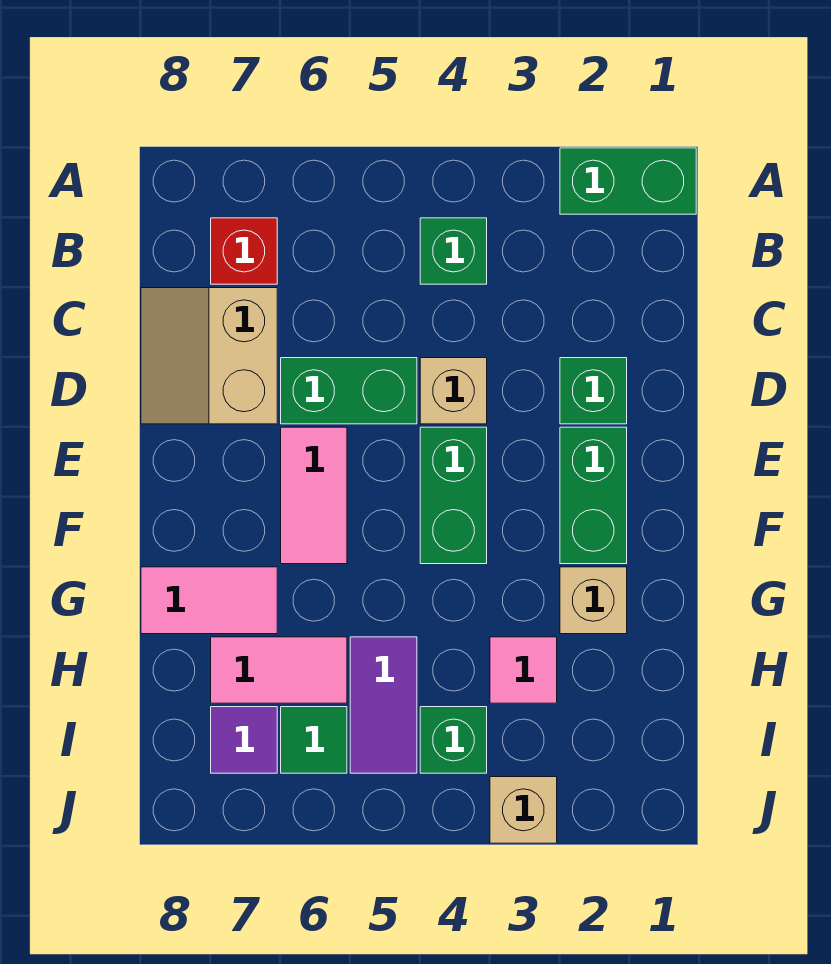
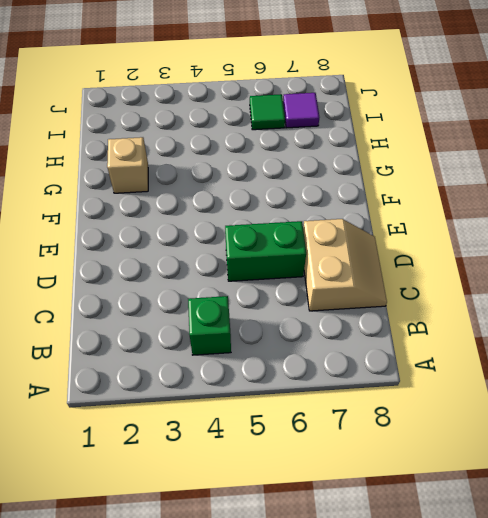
none -> green brick A1:A2 level 1
none -> red brick B7 level 1
none -> green brick D2 level 1

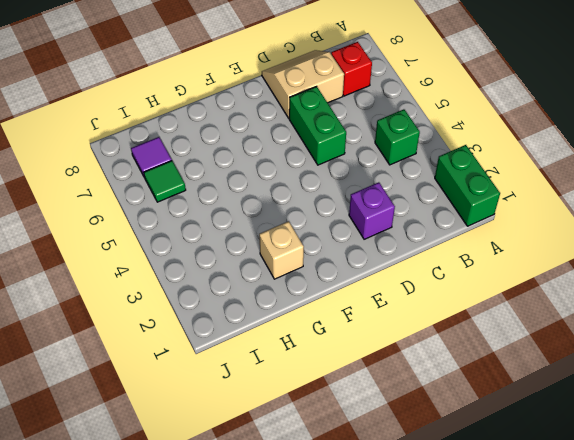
purple brick D2 level 1 -> green brick D2 level 1
none -> tan brick D4 level 1
none -> green brick E2:F2 level 1
none -> green brick E4:F4 level 1

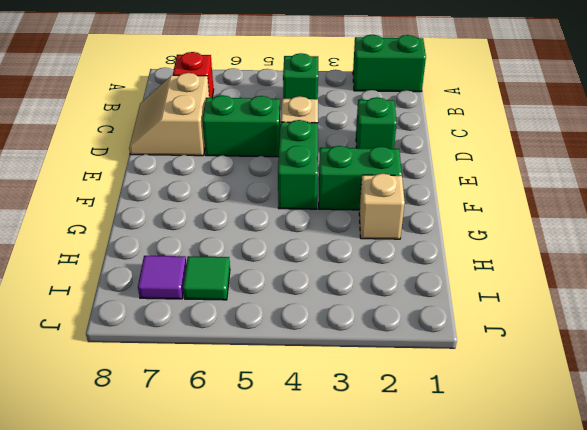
green brick F2:F3 level 1 -> green brick E2:F2 level 1
none -> pink tile E6:F6 level 1
none -> pink tile G7:G8 level 1
none -> pink tile H3 level 1

